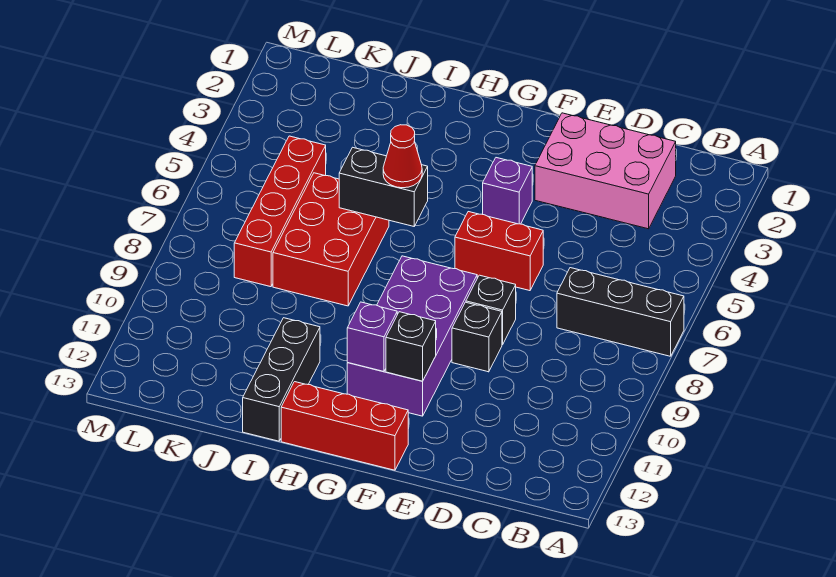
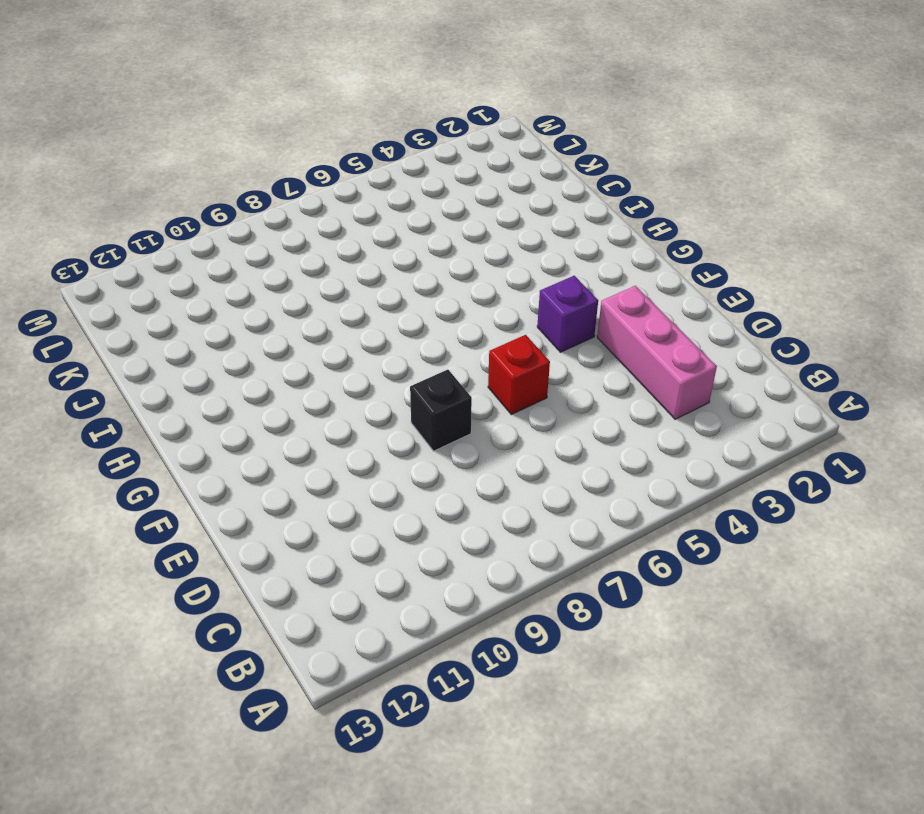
pink brick C3:E3 level 1 -> pink brick C2:E3 level 1
red brick E6 level 1 -> red brick E6:F6 level 1
none -> black brick A7:C7 level 1
none -> black brick E9 level 1
none -> purple brick F8:G11 level 1

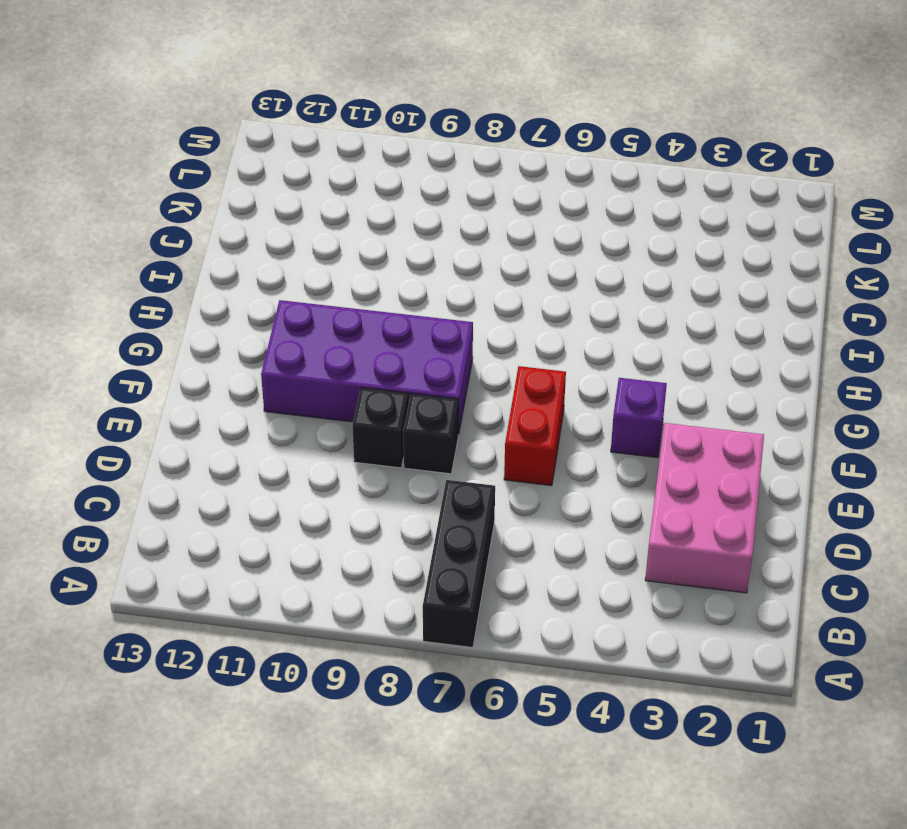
none -> red brick F13:H13 level 1
none -> red brick I6:J8 level 1
none -> black brick I11:I13 level 1

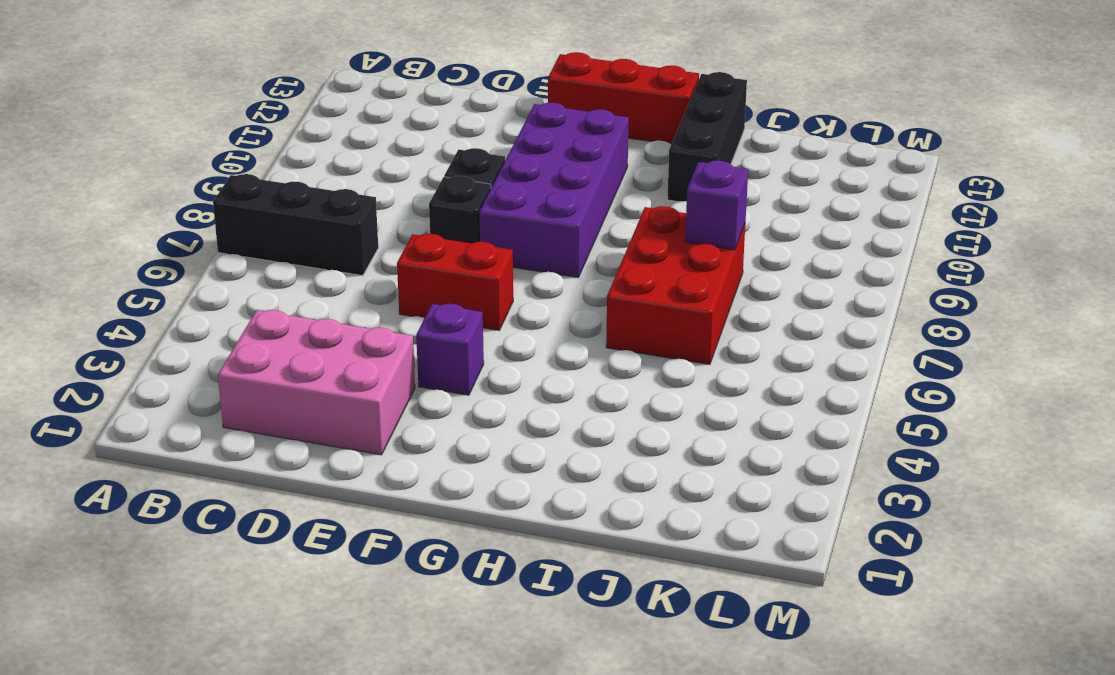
purple brick J8 level 2 -> purple brick G11 level 2
none -> red brick K5:K8 level 1
none -> black brick F11 level 2
none -> black brick H6:I6 level 2

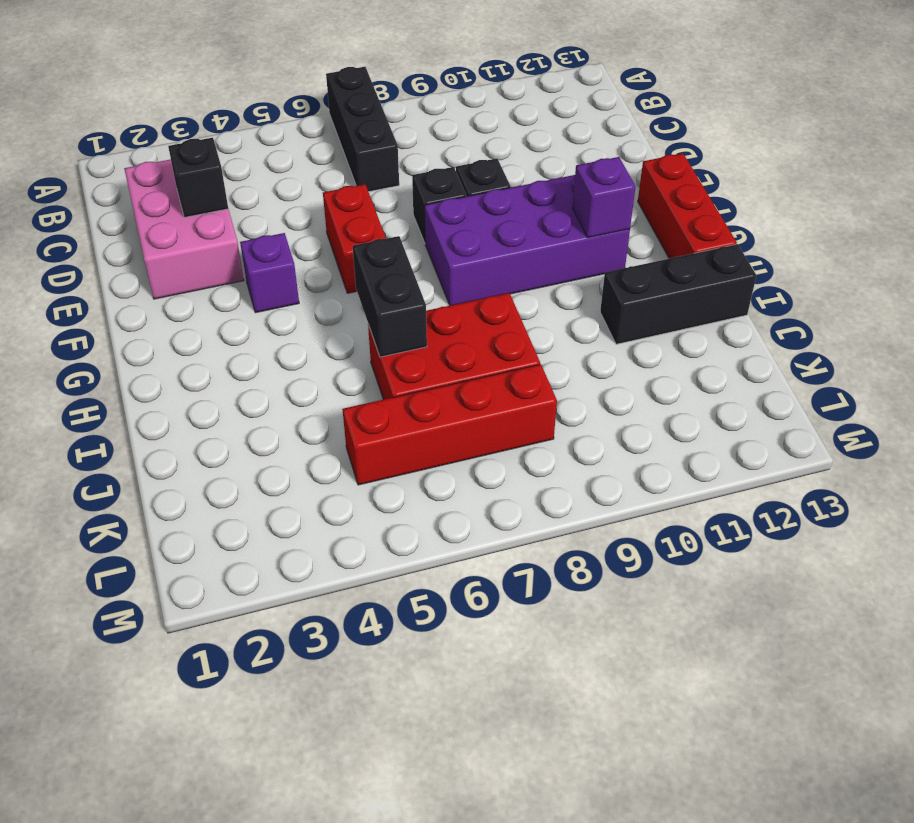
black brick D3 level 2 -> black brick F11 level 2
none -> red cone H6 level 3

